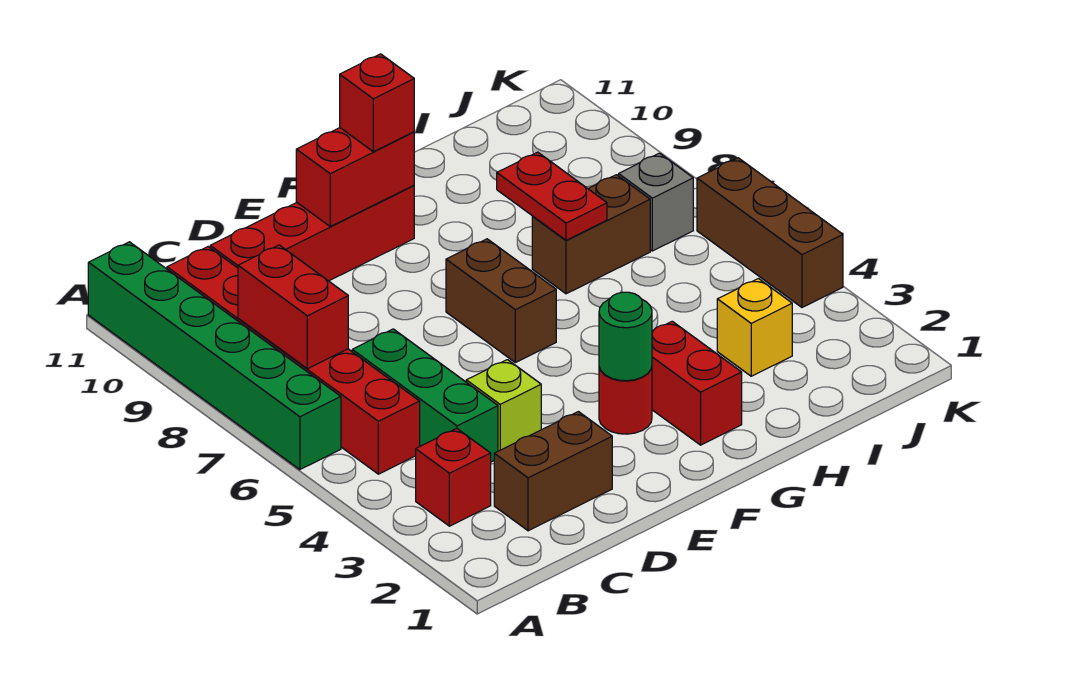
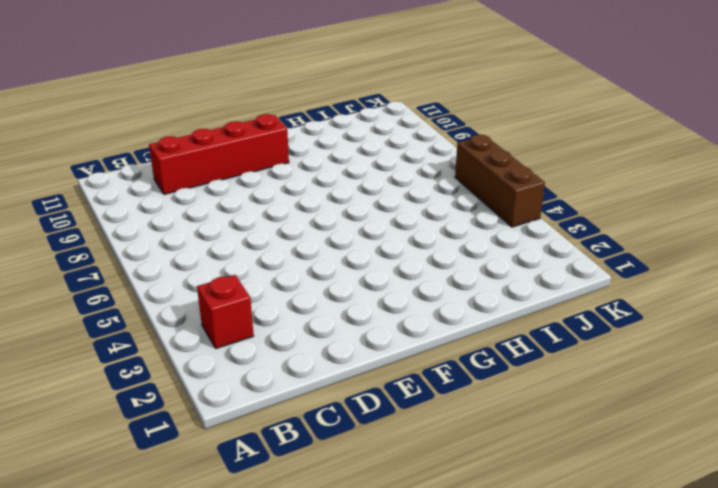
none -> green brick A6:A11 level 1
none -> red brick B5:B10 level 1
none -> brown brick C2:D2 level 1

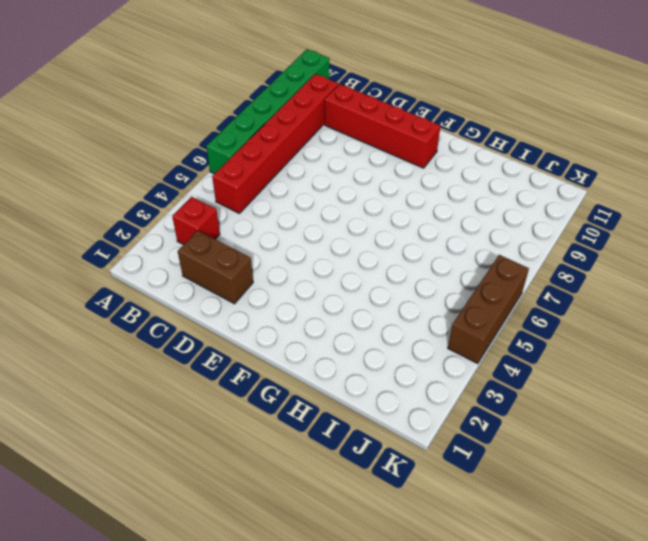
none -> green brick C4:C6 level 1
none -> lime brick D4 level 1
none -> red round brick F3 level 1

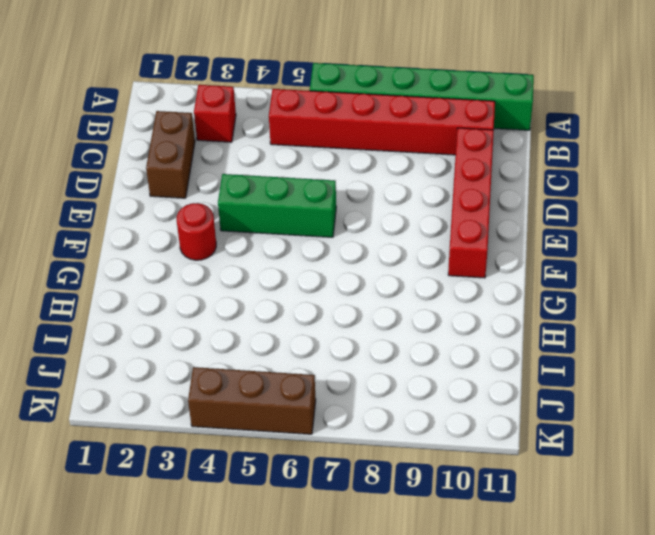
green brick E4:E6 level 1 -> green brick C4:C6 level 1
none -> lime brick D4 level 1
none -> brown brick F6:F7 level 1
none -> red brick G2:G3 level 1

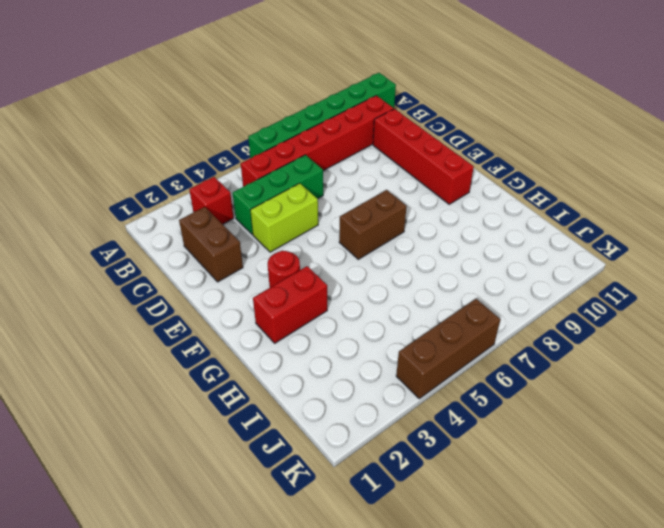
lime brick D4:D5 level 1 -> lime brick D4 level 1
none -> brown brick H7:I7 level 1
none -> yellow brick I3 level 1
none -> grey brick J7 level 1

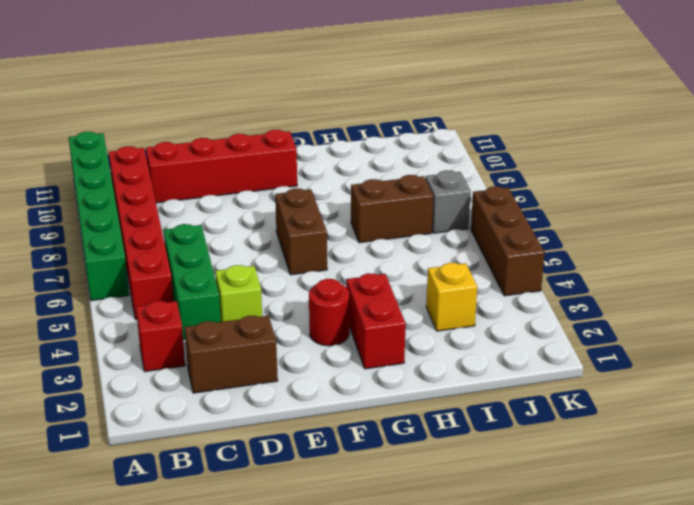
none -> red brick B7:B8 level 2
none -> red brick E10:F10 level 2
none -> green round brick F3 level 2

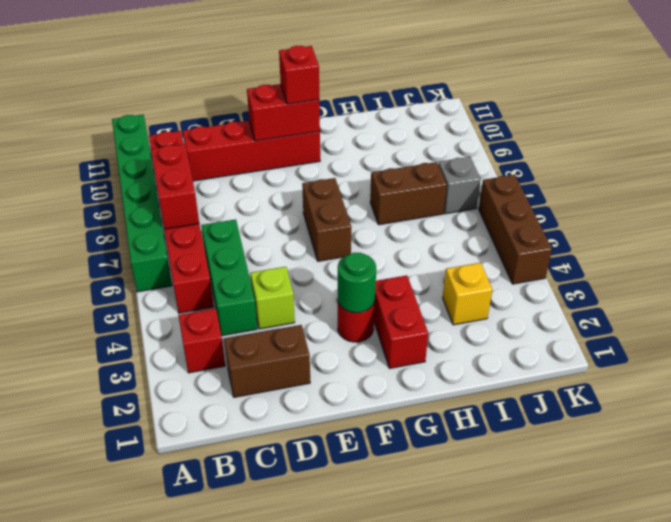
none -> red plate H7:H8 level 2

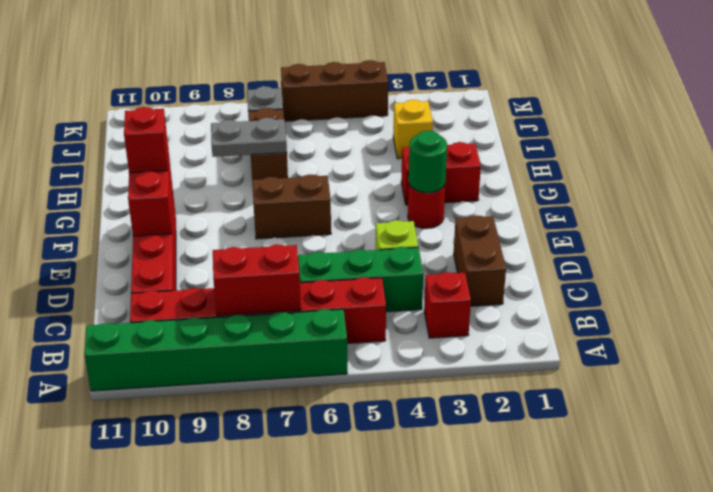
grey plate H7:H8 level 2 -> red plate H7:H8 level 2

